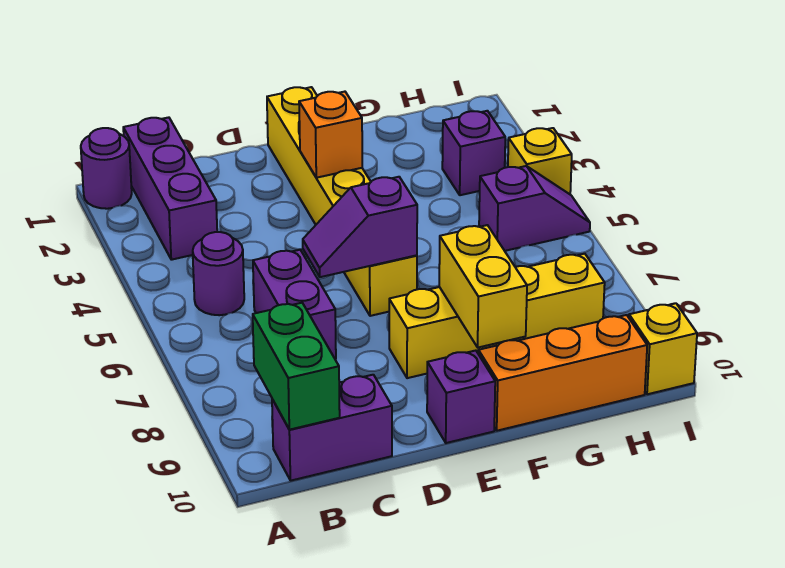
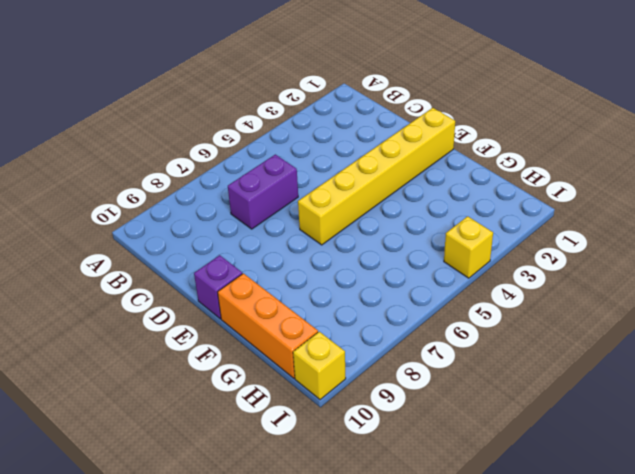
none -> purple round brick A1 level 1
none -> purple brick B1:B3 level 1
none -> purple round brick B5 level 1

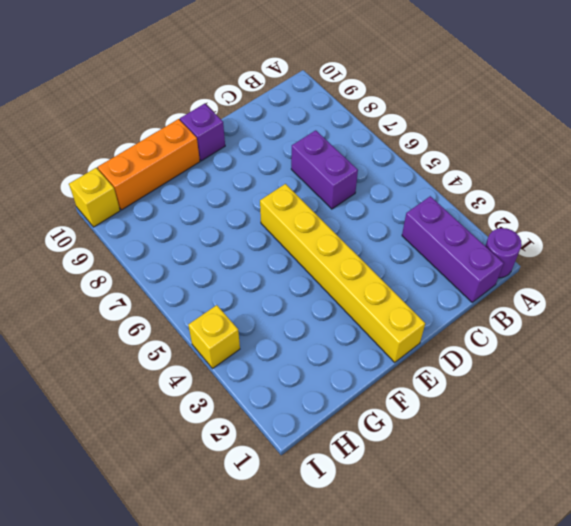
none -> purple round brick B5 level 1
none -> purple brick B10:C10 level 1
none -> yellow brick E8:H8 level 1

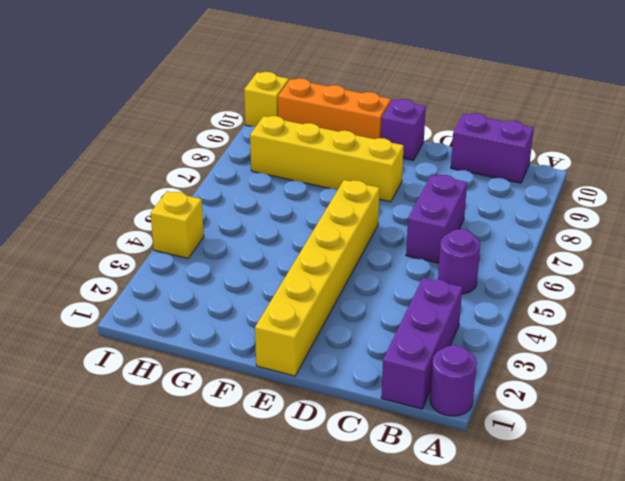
none -> purple brick H3 level 1
none -> purple slope H5:I5 level 1 top H
none -> green brick B9:B10 level 2

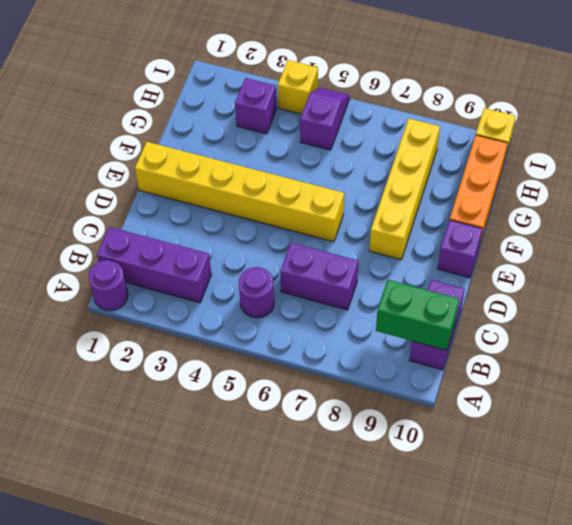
none -> purple slope D6:E6 level 2 top E
none -> orange brick E3 level 2
none -> yellow brick F8:F9 level 2

